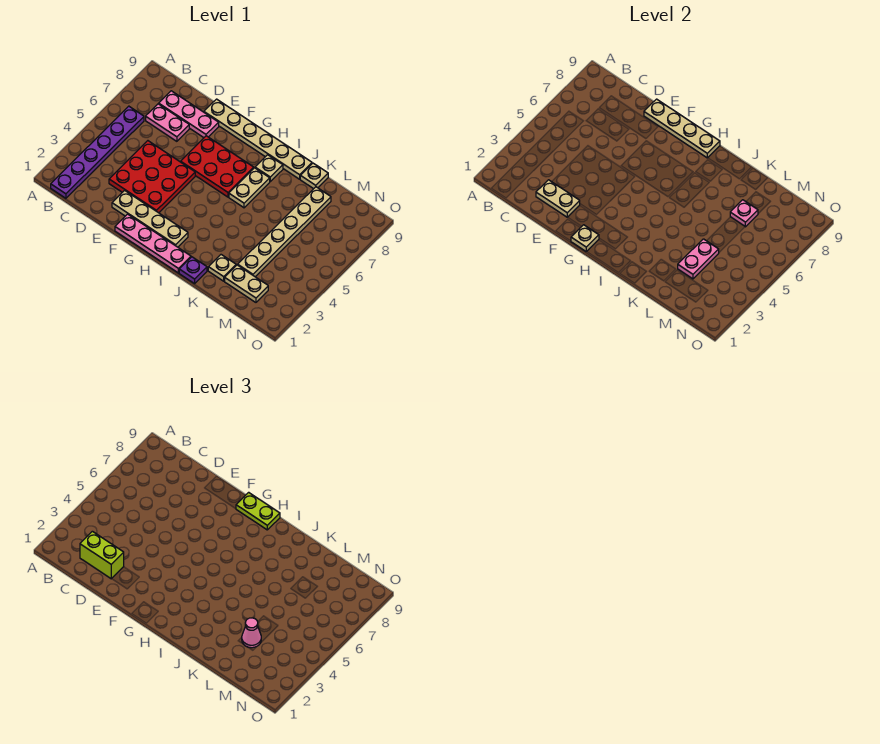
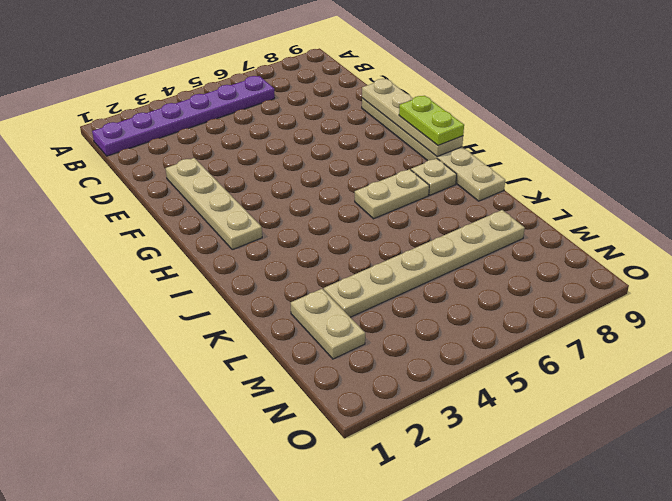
none -> pink plate C7:D7 level 1
none -> pink plate C8:E8 level 1
none -> red plate D3:F5 level 1

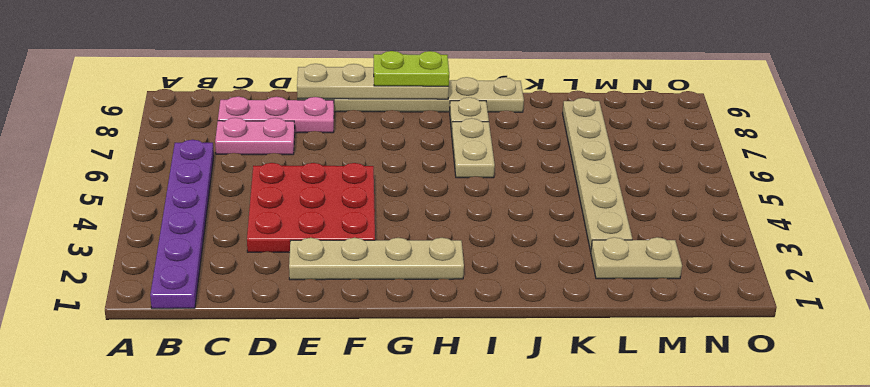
none -> pink plate F1:I1 level 1
none -> red plate F6:H7 level 1
none -> purple plate J1 level 1

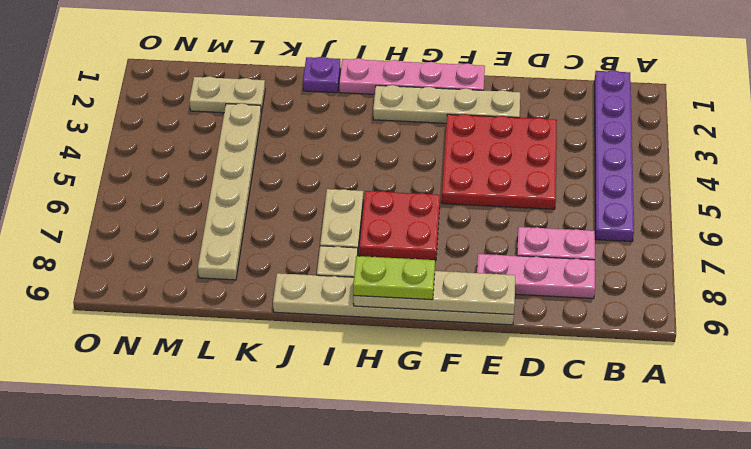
red plate G6:H7 level 1 -> red plate F6:H7 level 1
none -> tan plate K2 level 1
none -> tan plate K9 level 1
none -> tan plate D2:E2 level 2

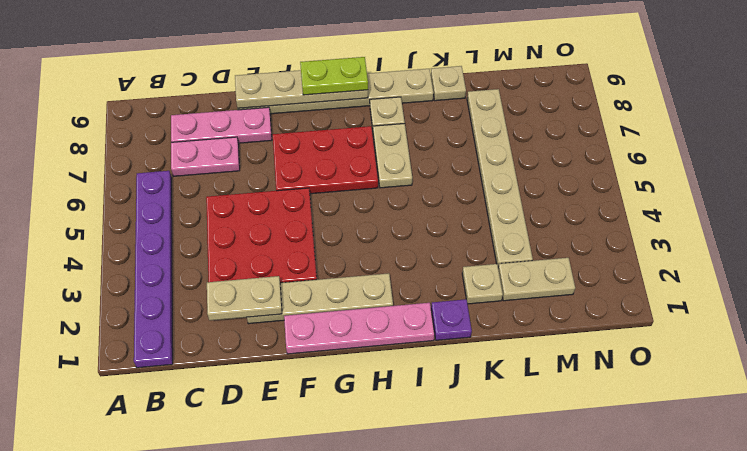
none -> tan plate G1 level 2
none -> pink plate L3:L4 level 2
none -> pink plate L7 level 2

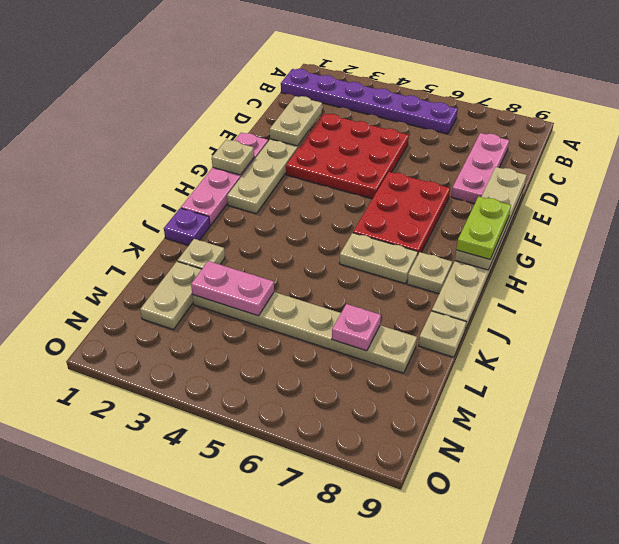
none -> pink plate C7:D7 level 1
none -> lime brick C2:D2 level 3
none -> pink cone L3 level 3

